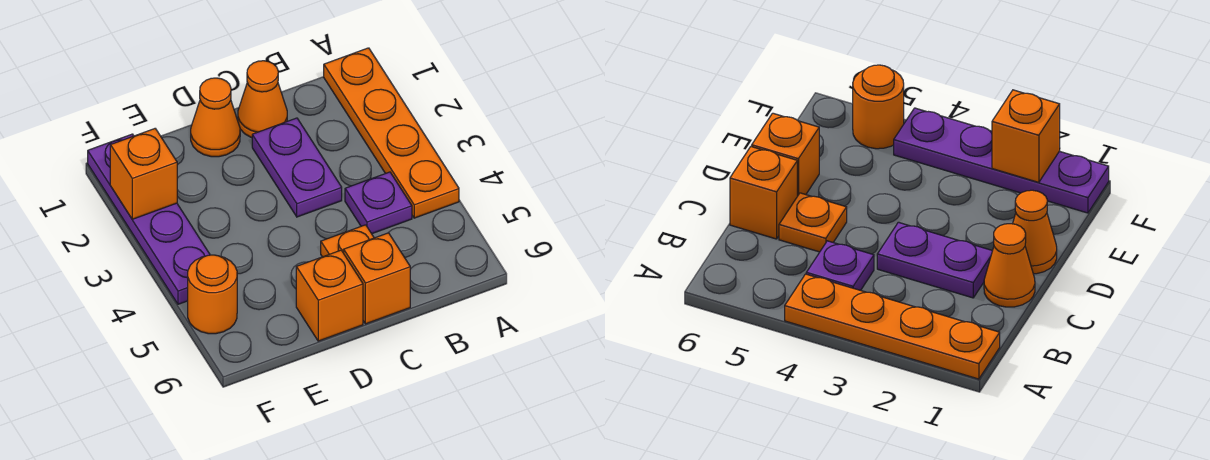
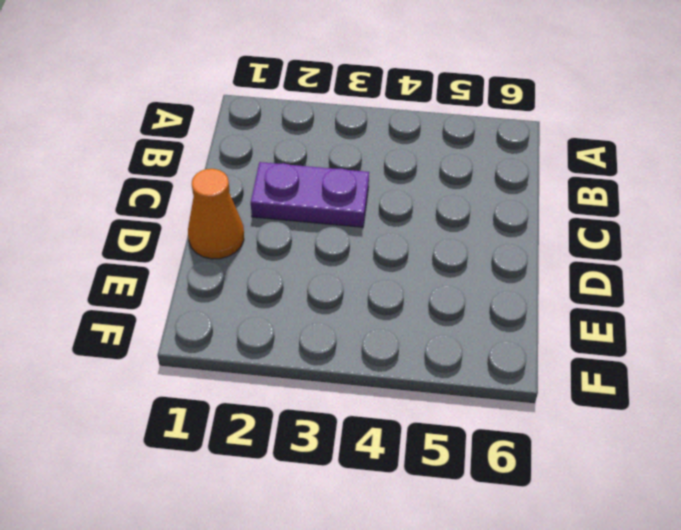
none -> orange plate A1:A4 level 1
none -> purple plate B4 level 1

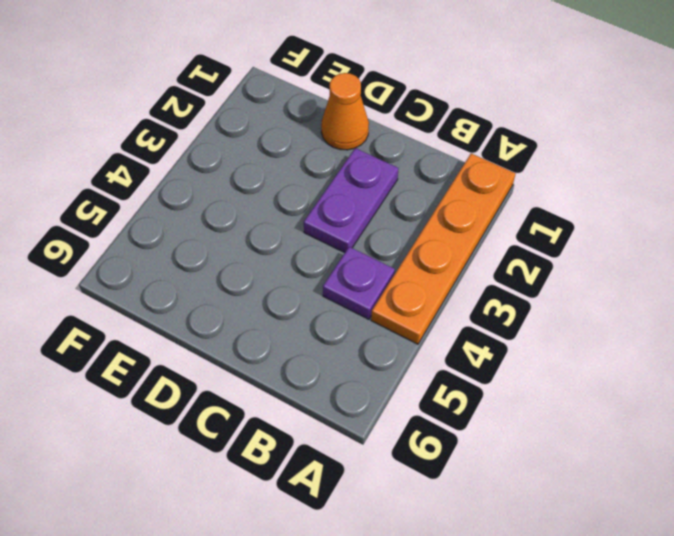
none -> orange cone C1 level 1
none -> orange plate C5 level 1

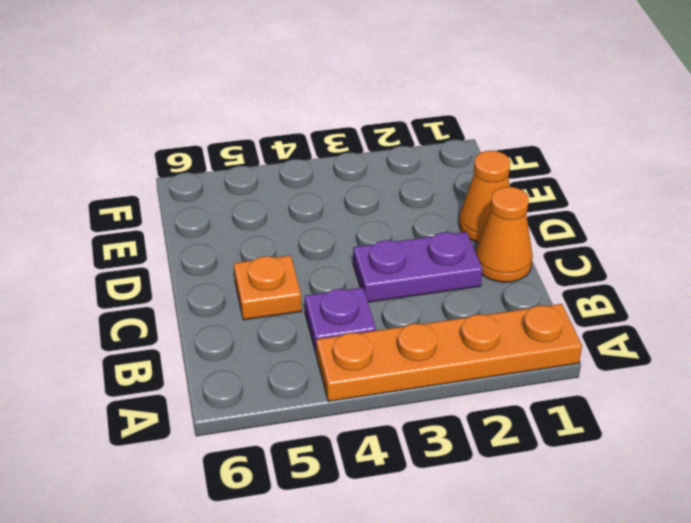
none -> orange brick C6 level 1
none -> orange brick D6 level 1

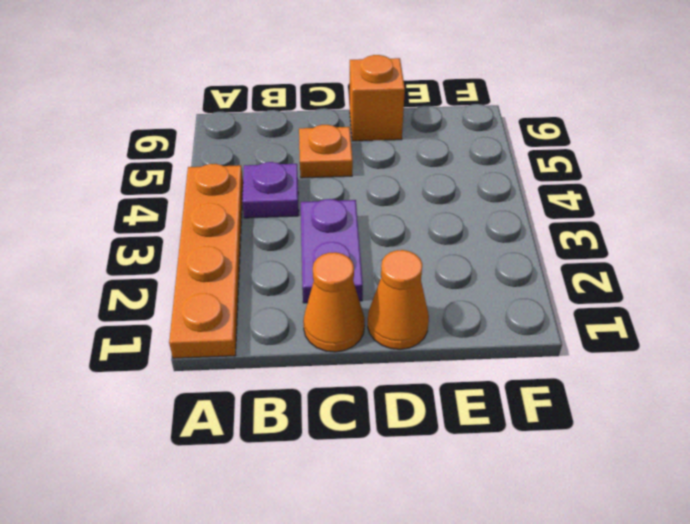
none -> orange brick C6 level 1
none -> purple plate F1:F4 level 1

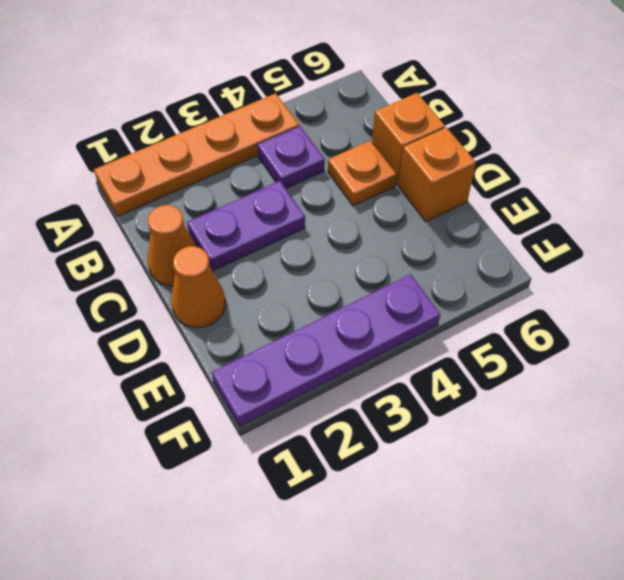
none -> orange round brick F5 level 1
none -> orange brick F2 level 2

